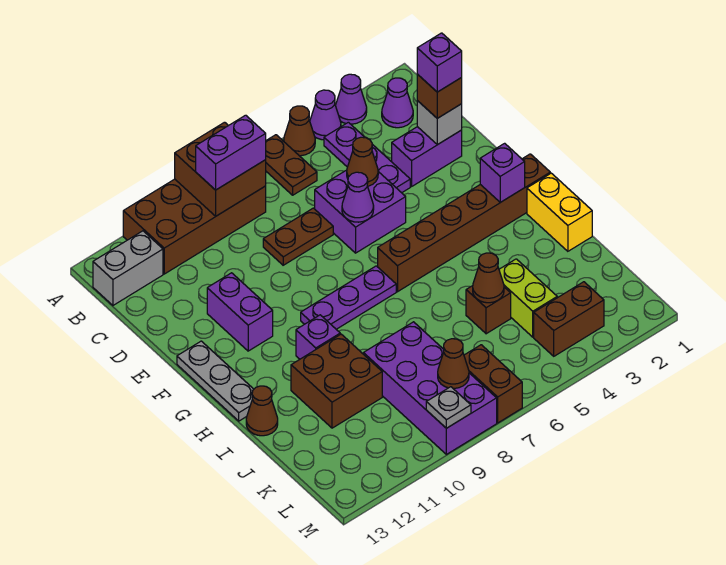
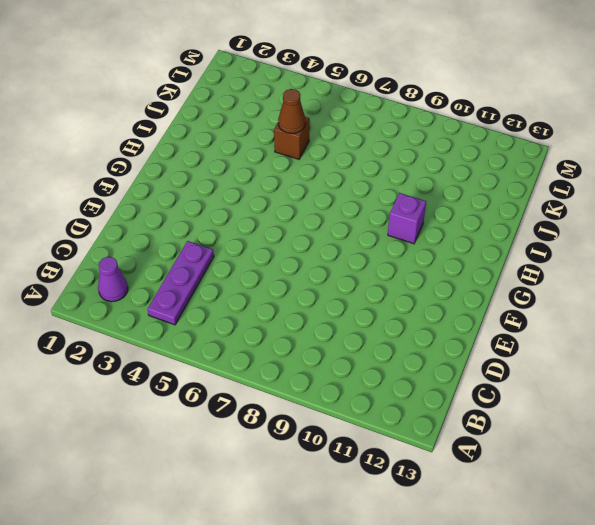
none -> purple cone A3 level 1
none -> purple cone A4 level 1
none -> brown cone A5 level 1
none -> brown plate A6:B6 level 1

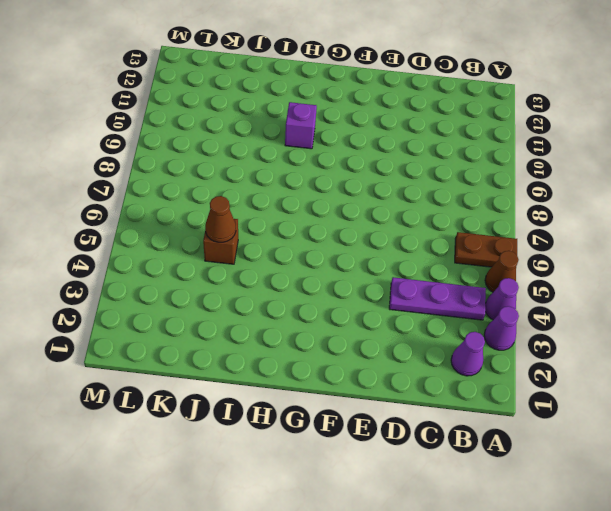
none -> brown brick A8:B11 level 1
none -> grey brick B12:B13 level 1
none -> purple brick D2:D3 level 1
none -> purple brick D5:E6 level 1

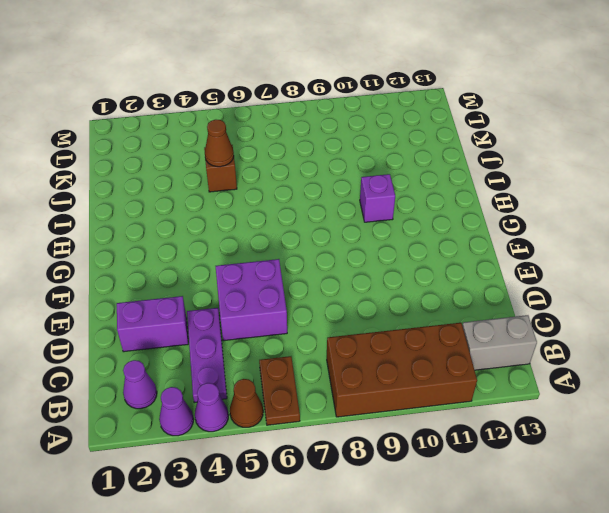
none -> brown plate D7:D8 level 1
none -> purple brick E11:F11 level 1
none -> grey plate F13:H13 level 1
none -> brown brick G1:G6 level 1

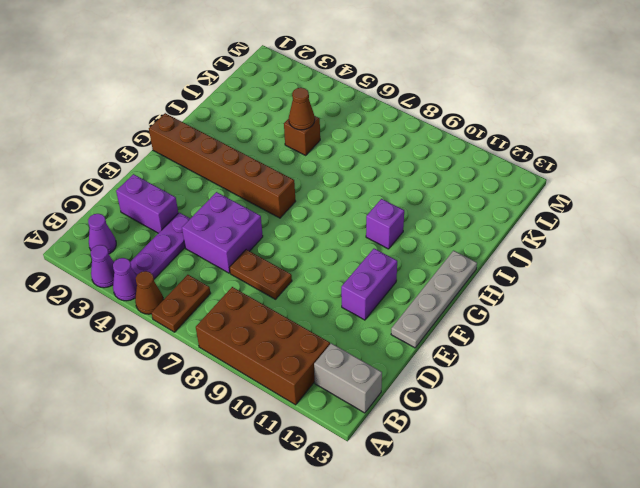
grey plate E13:H13 level 1 -> grey plate F13:H13 level 1
none -> purple plate G7:G9 level 1
none -> yellow brick H1:I1 level 1
none -> brown brick I10:J11 level 1
none -> brown cone I13 level 1

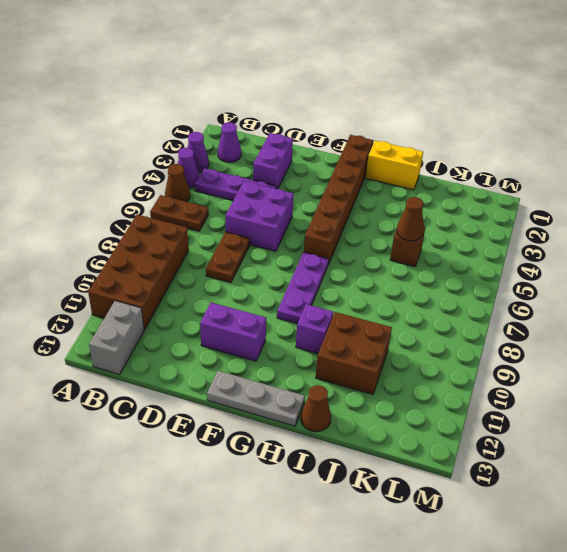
none -> lime brick J4:K4 level 1
none -> purple brick J8:M9 level 1
none -> brown brick L3:L4 level 1
none -> brown brick L7:M7 level 1

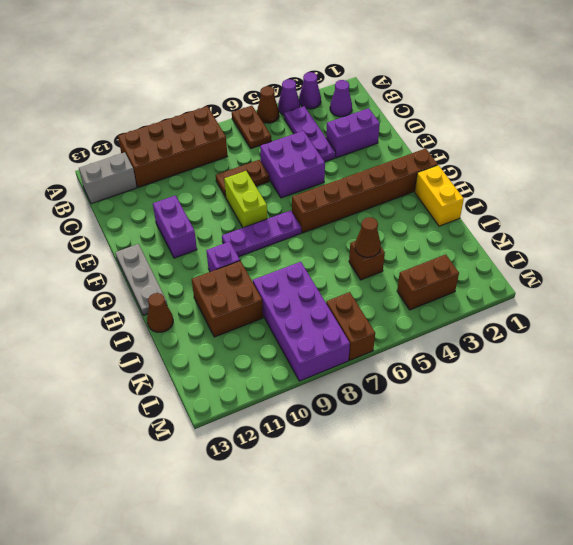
lime brick E8:F8 level 1 -> lime brick J4:K4 level 1
none -> brown brick A8:B9 level 2
none -> grey brick D2 level 2
none -> brown cone D5 level 2
none -> purple cone E6 level 2

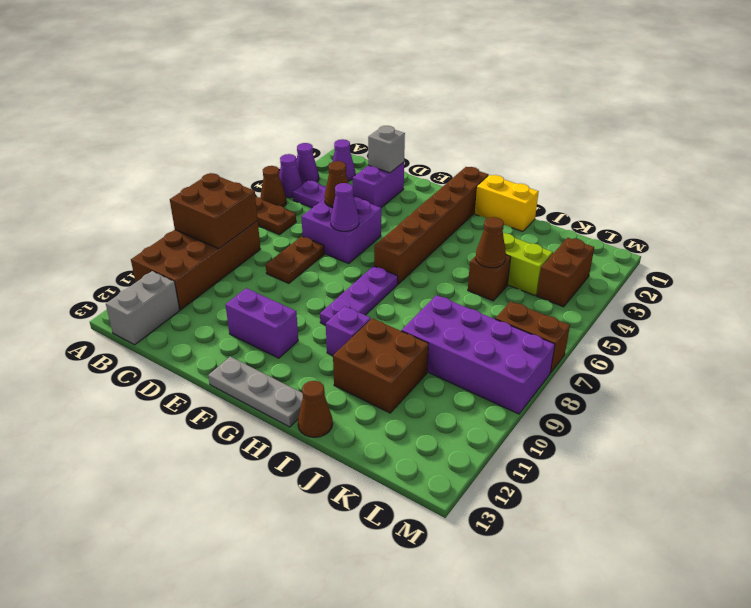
none -> purple brick G2 level 2
none -> brown cone L8 level 2
none -> grey plate M9 level 2
none -> purple brick B8:B9 level 3

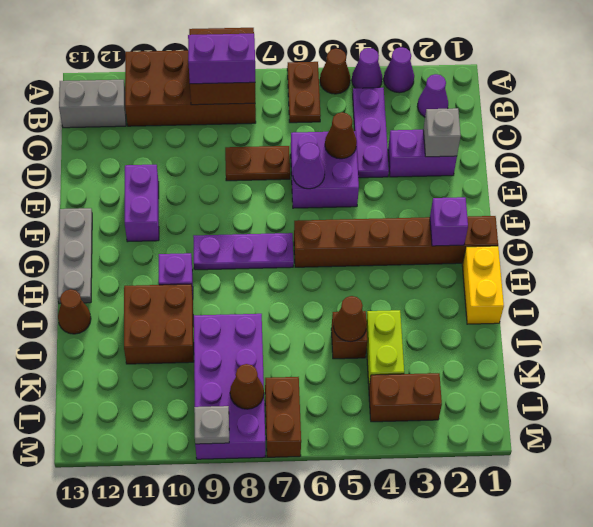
none -> brown brick D2 level 3
none -> purple brick D2 level 4

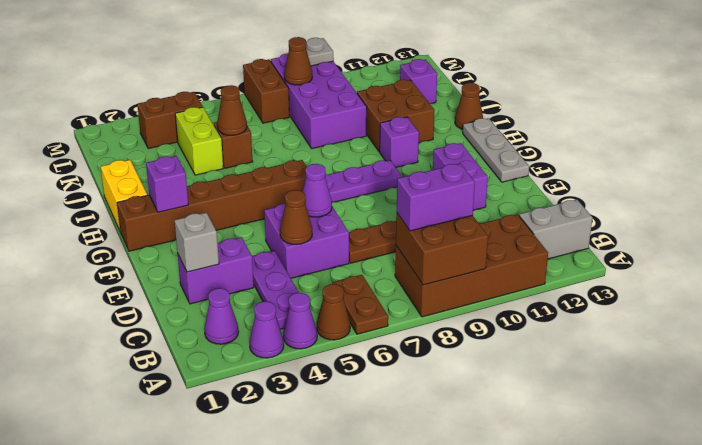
purple brick K12 level 1 -> purple brick D2 level 4
none -> brown brick D2 level 3

